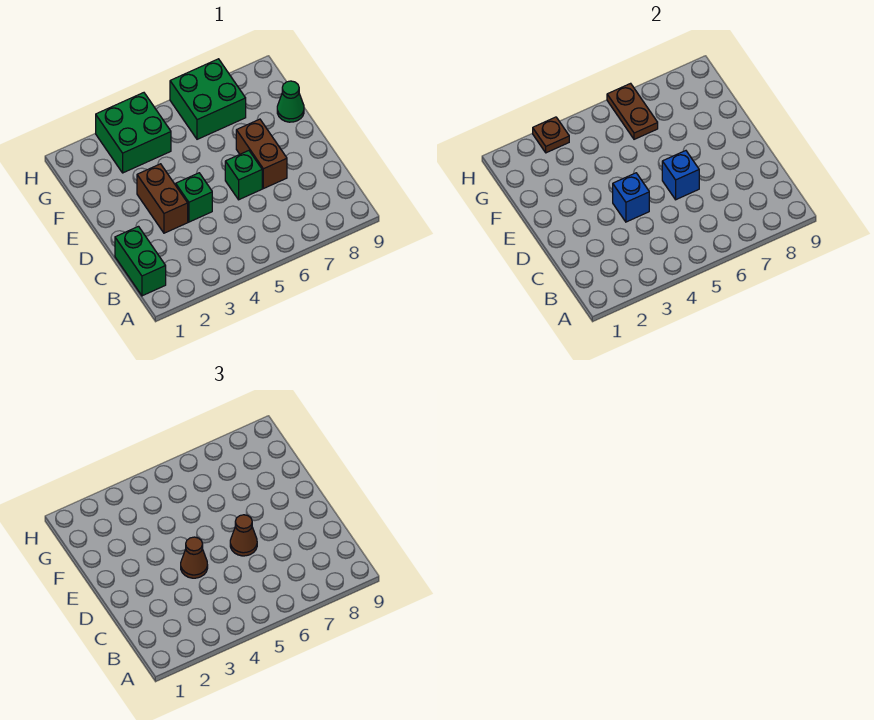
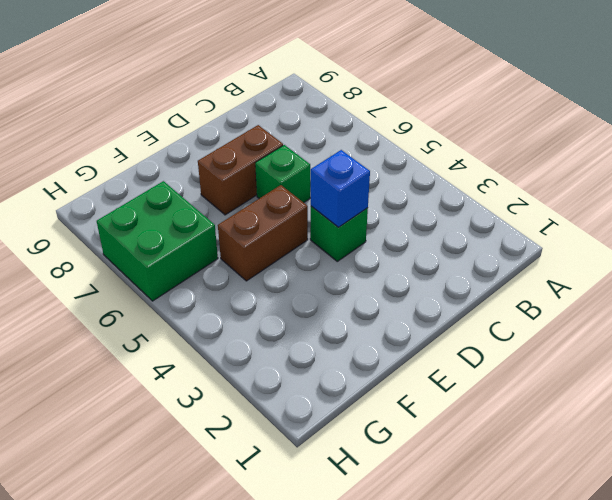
brown brick E5:F5 level 1 -> brown brick D3:E3 level 1
none -> green brick B1:C1 level 1
none -> green cone F9 level 1
none -> green brick G3:H4 level 1

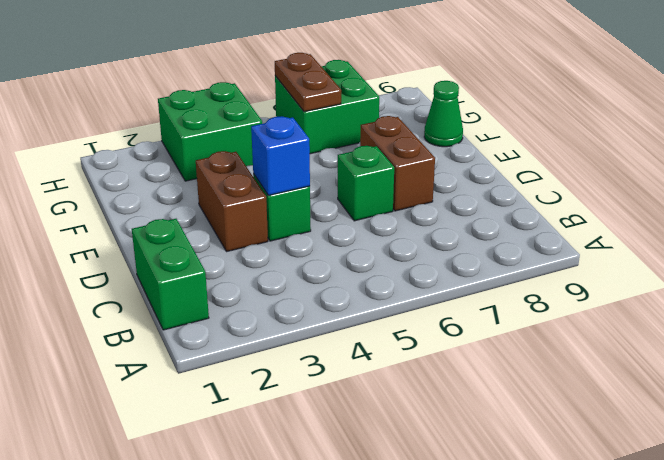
none -> blue brick D6 level 2
none -> brown plate H3 level 2
none -> brown cone D4 level 3

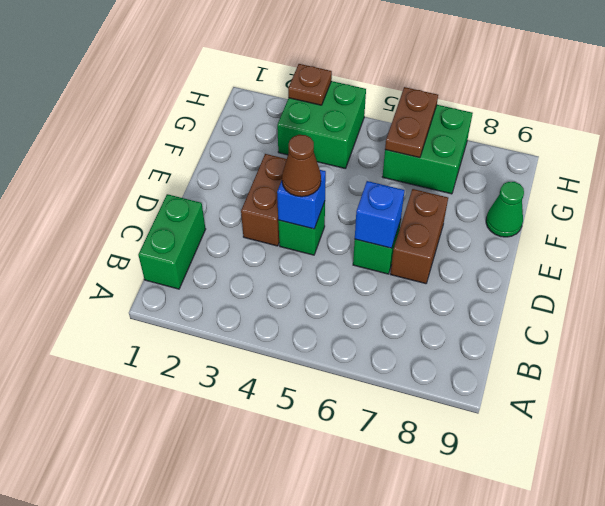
none -> brown cone D6 level 3

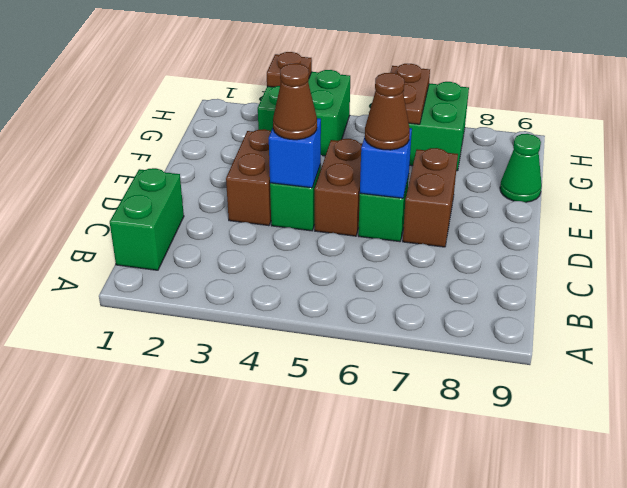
brown brick D5:E5 level 1 -> none

